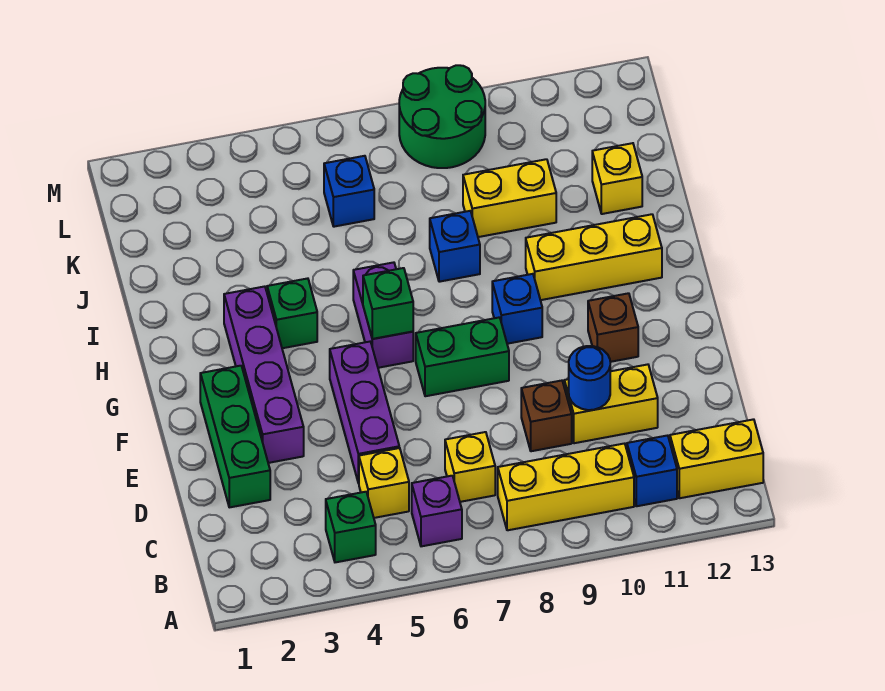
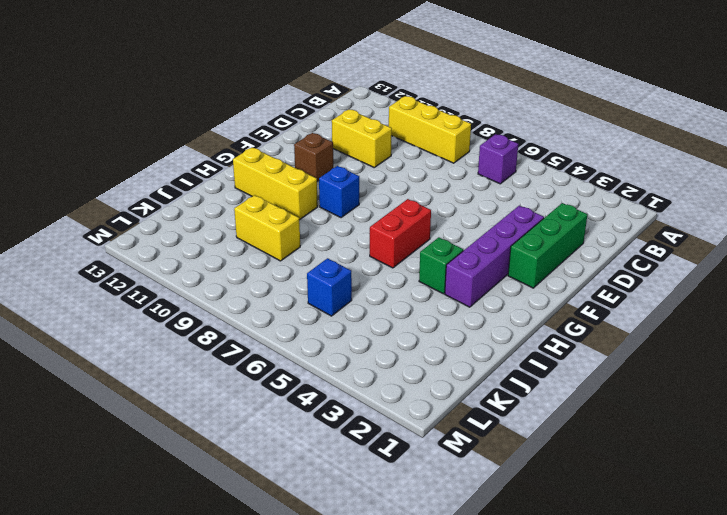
red brick G6:H6 level 1 -> purple brick G6:H6 level 1
none -> green brick B4 level 1
none -> blue brick B11 level 1
none -> yellow brick B12:B13 level 1

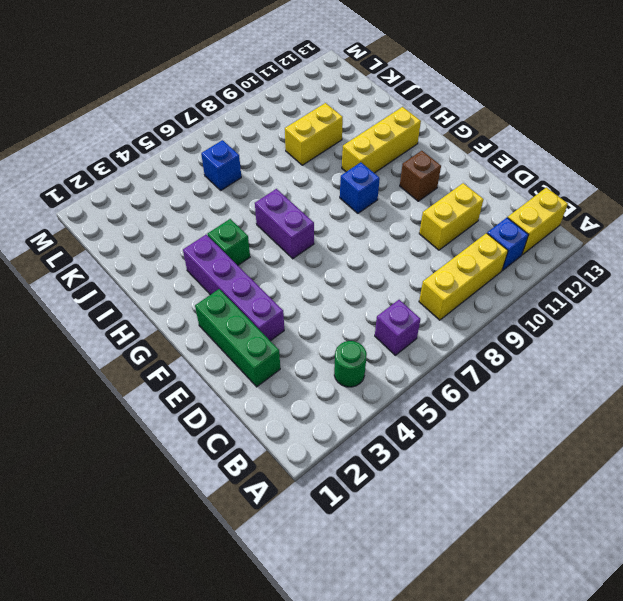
green round brick B4 level 1 -> green brick B4 level 1
none -> yellow brick C5 level 1
none -> yellow brick C7 level 1
none -> purple brick D5:F5 level 1

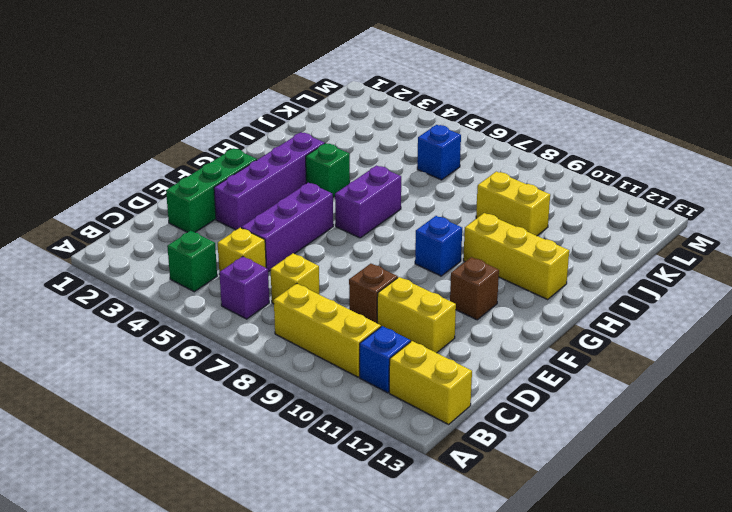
none -> green brick F7:F8 level 1
none -> blue brick I8 level 1
none -> yellow brick J12 level 1

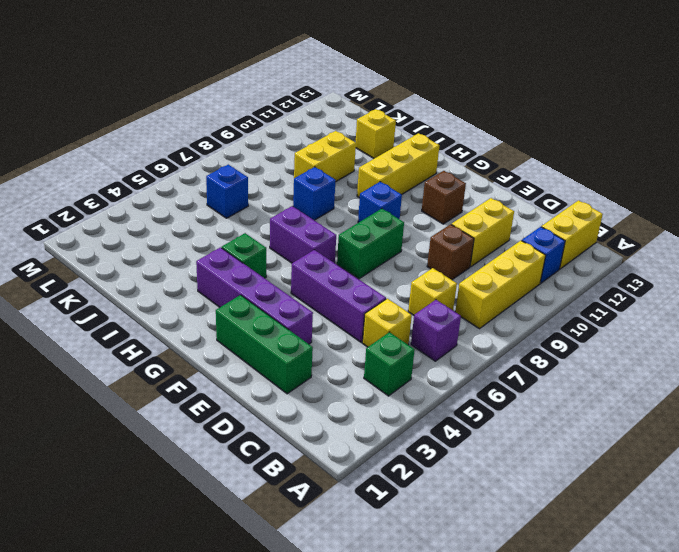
none -> green round brick L8:M9 level 1
none -> blue round brick D10 level 2
none -> green brick G6 level 2

